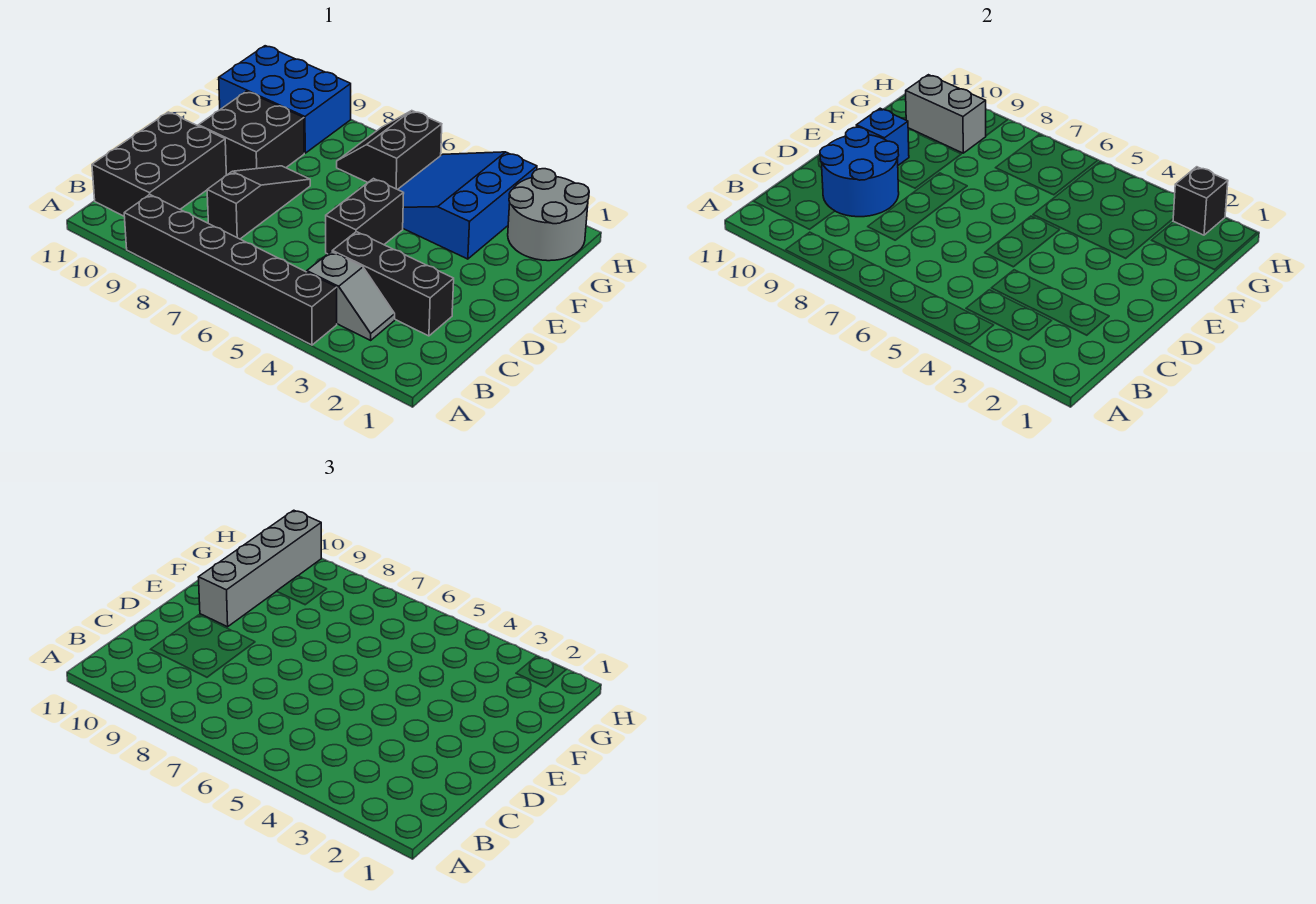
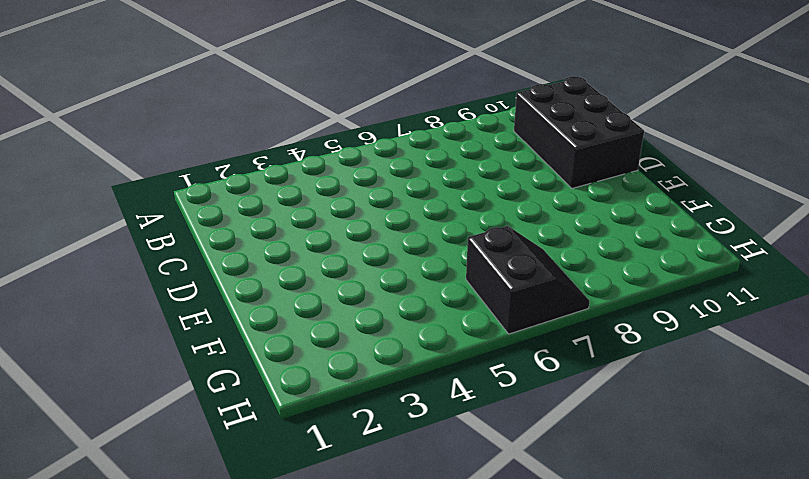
none -> black brick A4:A9 level 1
none -> grey slope B3:B4 level 1 top 4
none -> black brick C2:C4 level 1

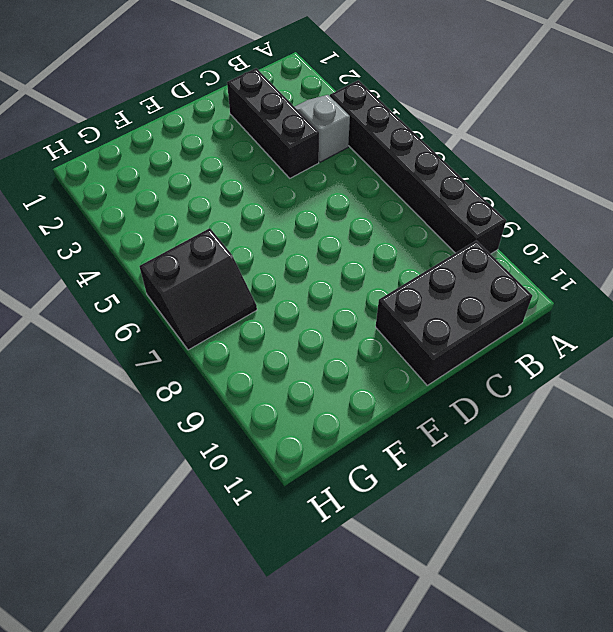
none -> black slope C8:E8 level 1 top C
none -> black brick D5:E5 level 1
none -> black brick E9:F10 level 1

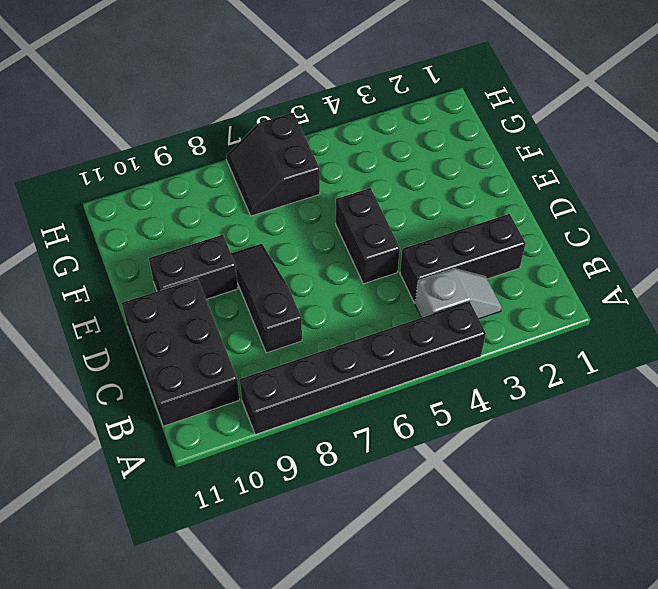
black brick E9:E10 level 1 -> black brick E9:F10 level 1
none -> blue slope F3:H5 level 1 top 3
none -> grey round brick G1:H2 level 1
none -> blue brick G9:H11 level 1

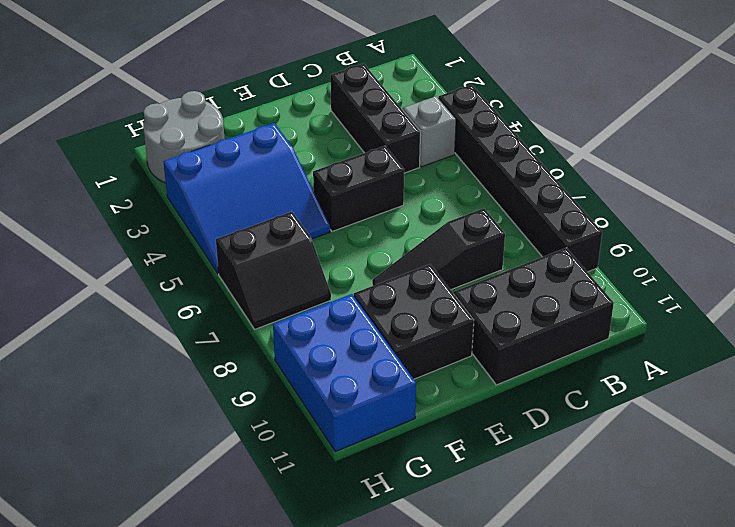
none -> blue round brick C9:D10 level 2
none -> blue brick E10 level 2
none -> grey brick G9:G10 level 2

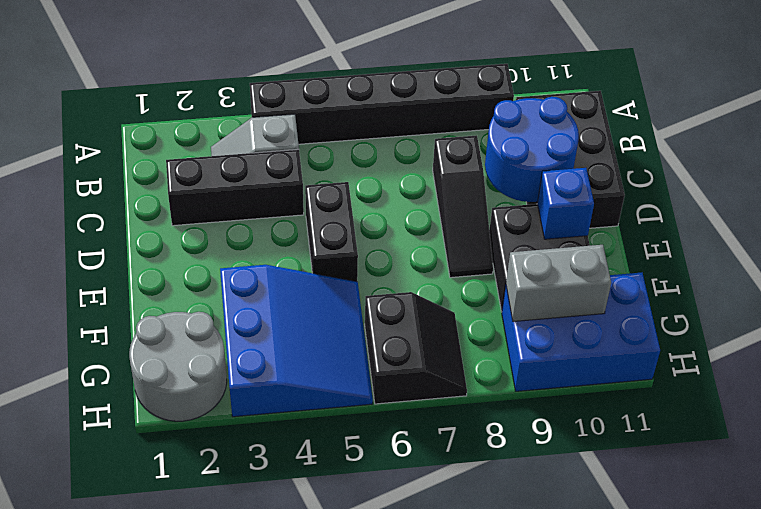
none -> black brick H2 level 2
none -> grey brick E10:H10 level 3

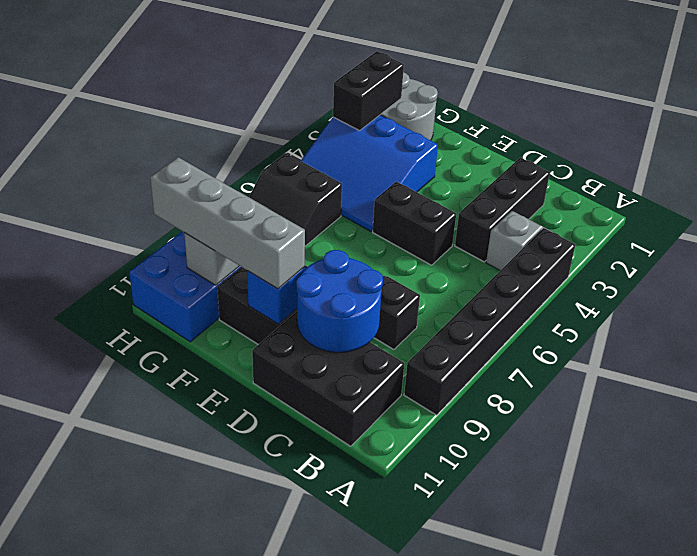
black brick H2:H3 level 2 -> black brick H2 level 2

